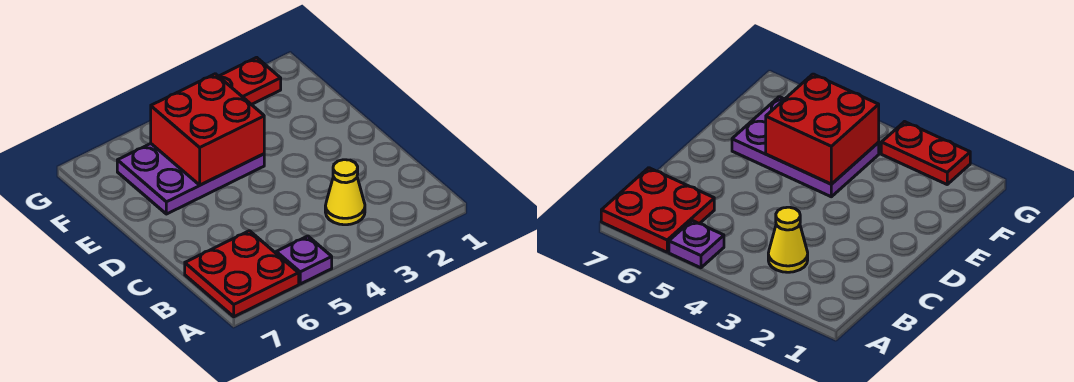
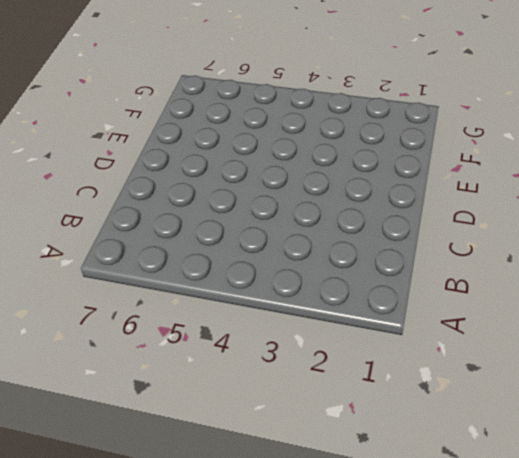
none -> purple plate A5 level 1
none -> red plate A6:B7 level 1

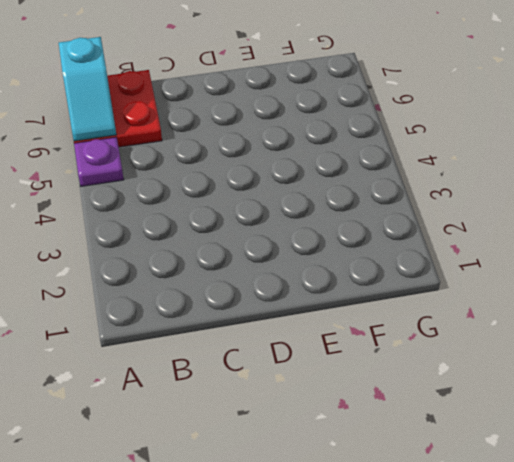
cyan slope A6:A7 level 2 top 7 -> none
none -> yellow cone B3 level 1
none -> purple plate E4:F6 level 1

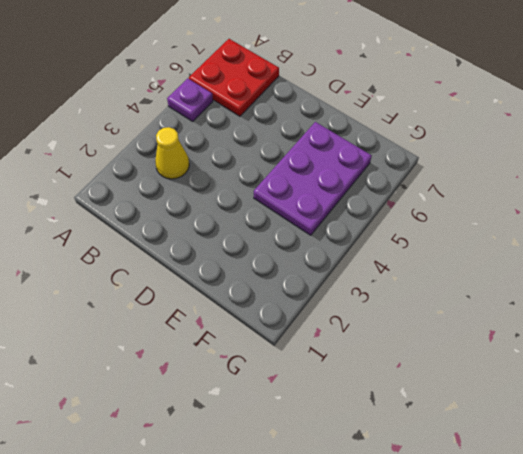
none -> red plate G2:G3 level 1
none -> red brick E4:F5 level 2

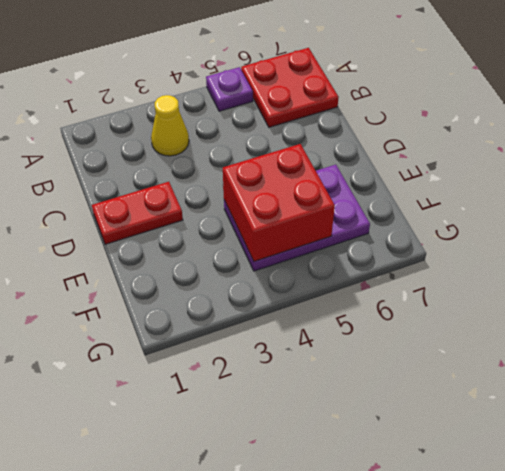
red plate D1:D2 level 1 -> red plate G2:G3 level 1

